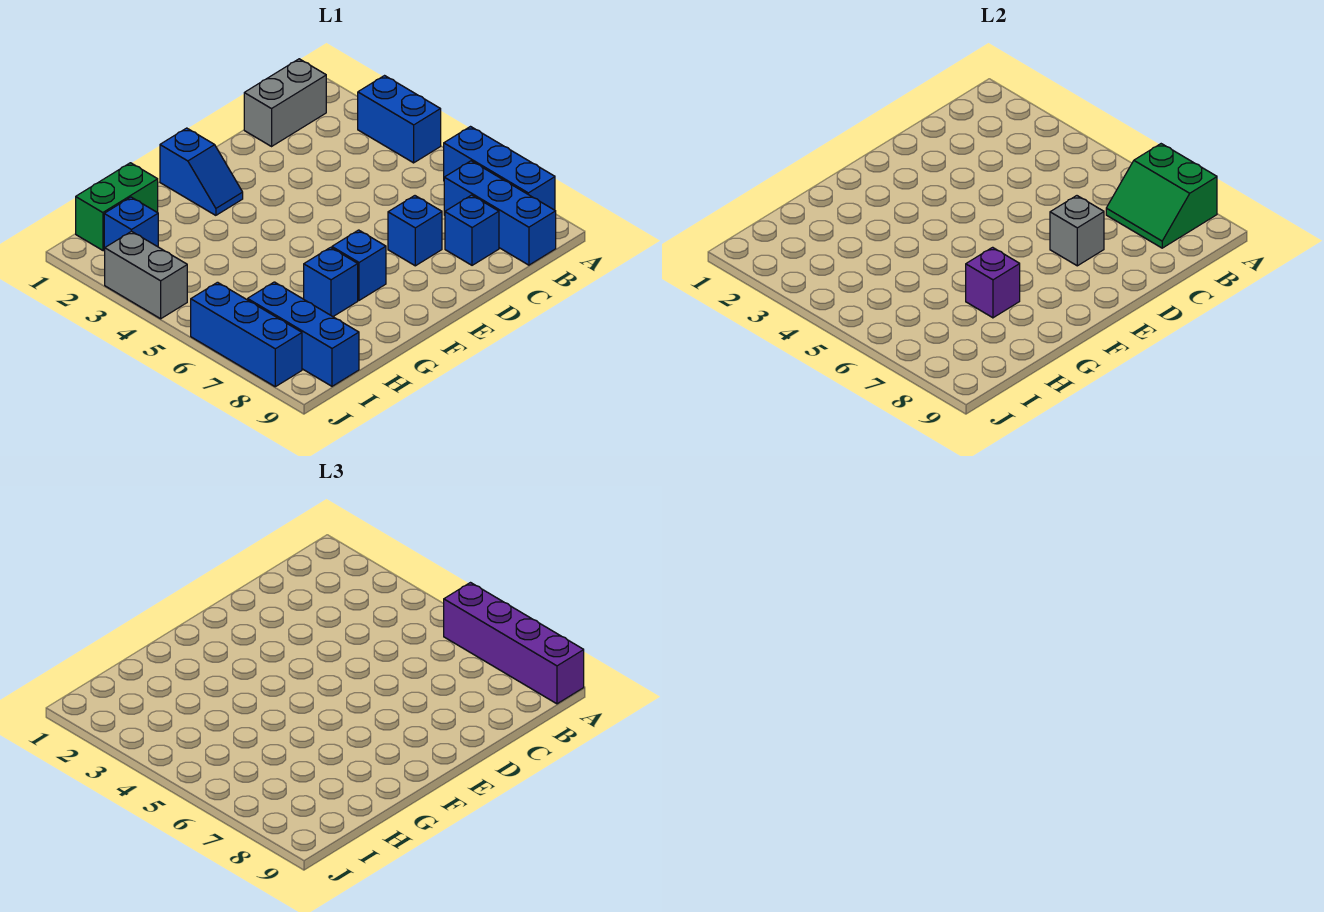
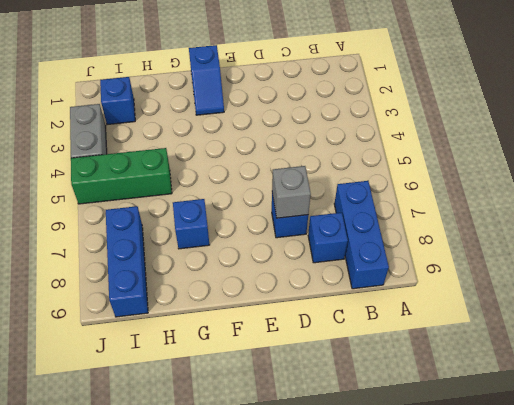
green brick H5:J5 level 1 -> none
none -> blue brick A3:A4 level 1
none -> blue brick A6:A8 level 1
none -> grey brick B1:C1 level 1

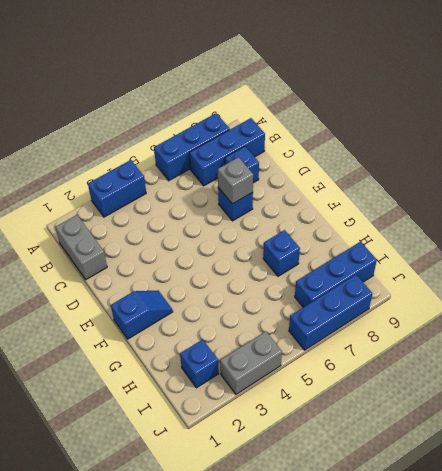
none -> blue brick F7 level 1
none -> green brick H1:I1 level 1
none -> green slope A7:B8 level 2 top A

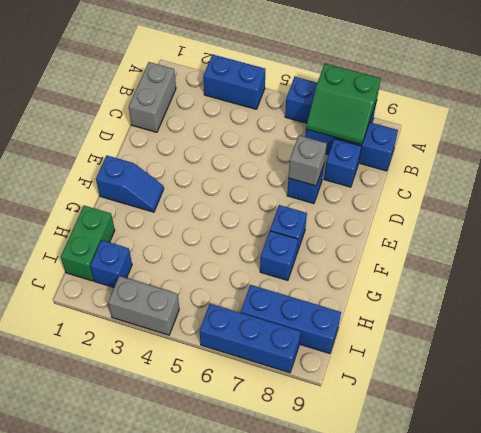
none -> purple brick G7 level 2
none -> purple brick A6:A9 level 3

